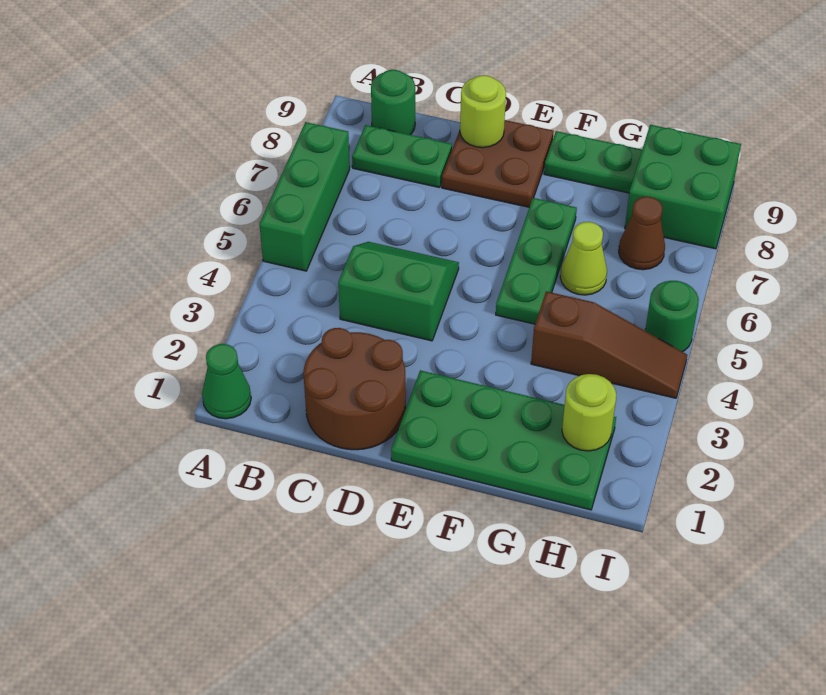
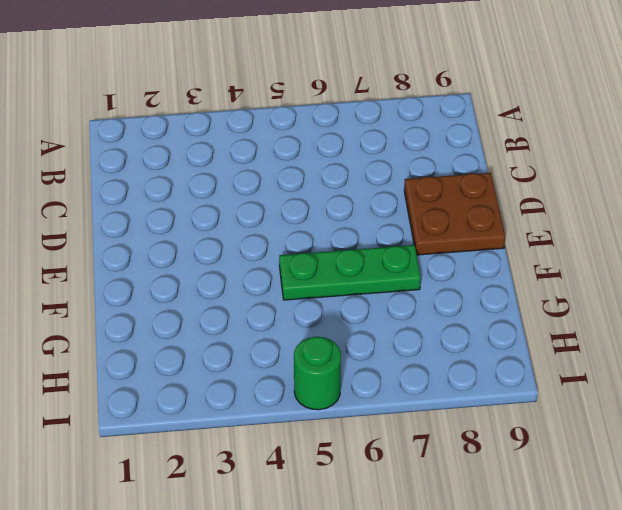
none -> green cone A1 level 1
none -> green brick A5:A7 level 1
none -> green plate B8:C8 level 1

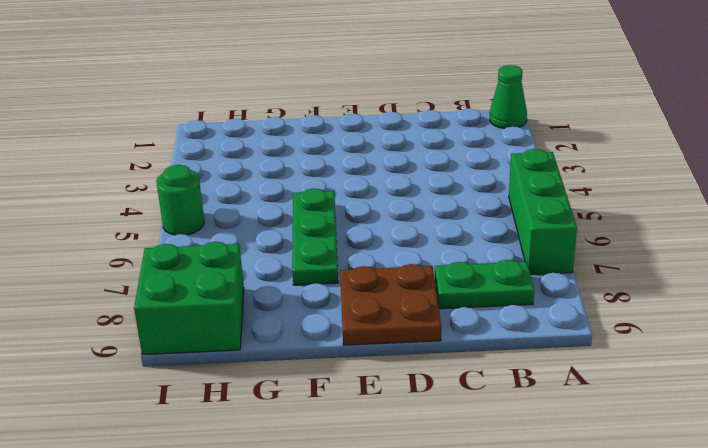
none -> green round brick B9 level 1
none -> brown round brick C1:D2 level 1
none -> green slope C4:D5 level 1 top 4

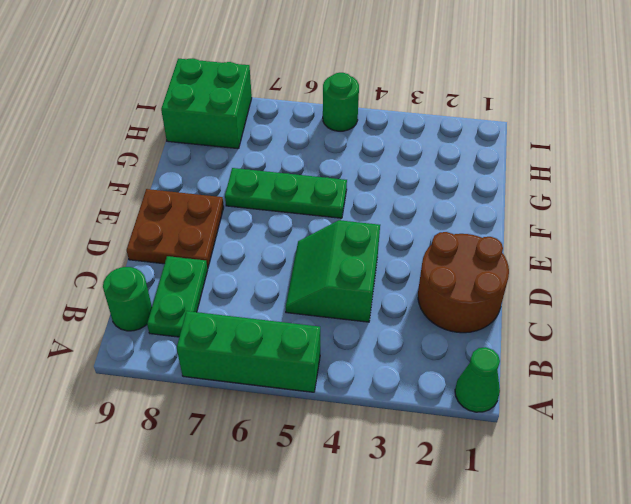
none -> green plate E1:H2 level 1
none -> green plate F9:G9 level 1
none -> brown slope G4:I4 level 1 top G

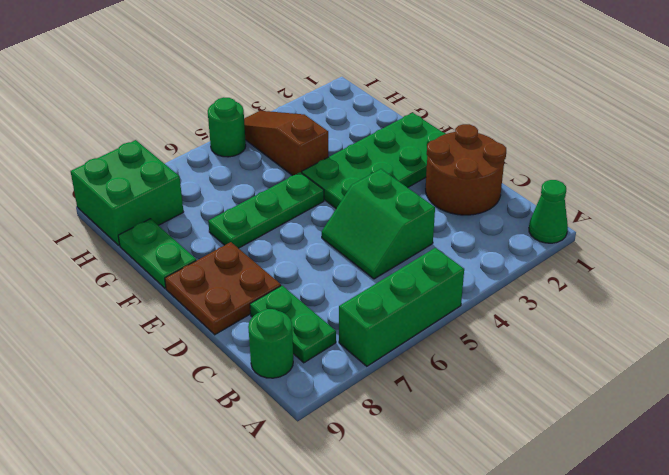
green plate E1:F4 level 1 -> green plate E1:H2 level 1
none -> lime cone G6 level 1
none -> brown cone H7 level 1
none -> lime round brick D9 level 2

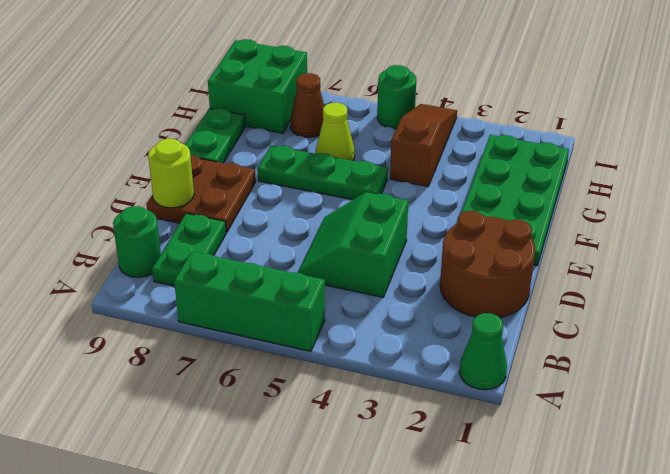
none -> lime round brick H2 level 2

